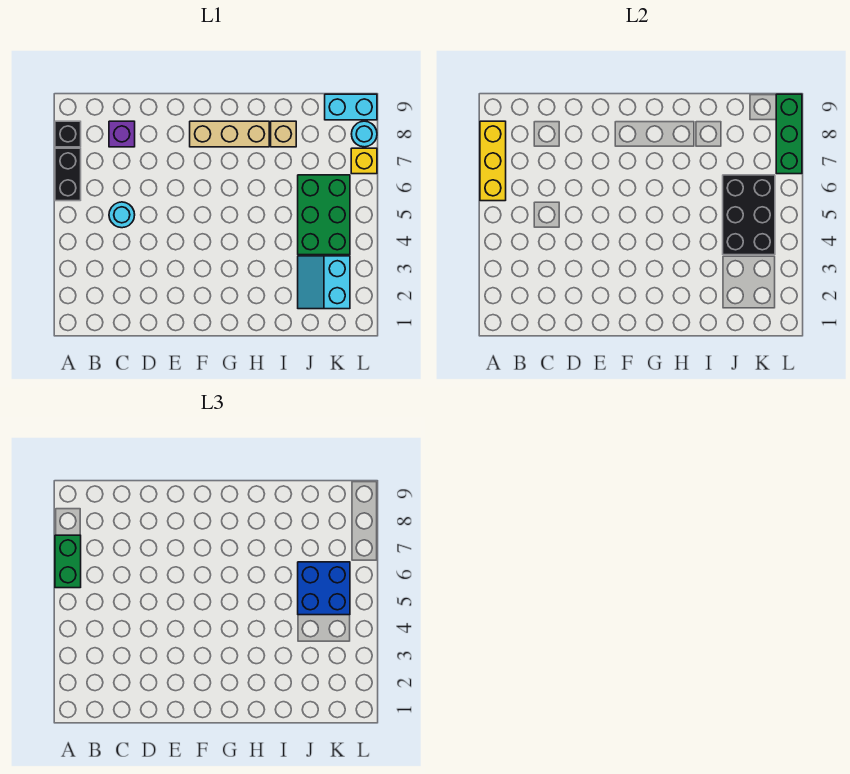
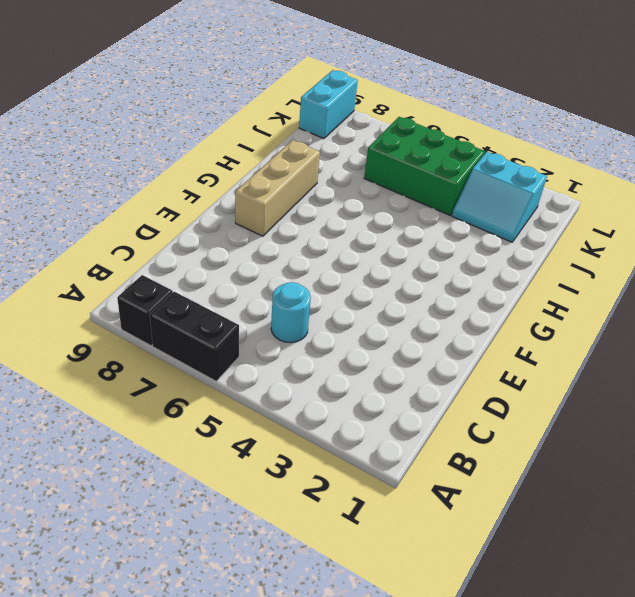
none -> purple brick C8 level 1
none -> tan brick I8 level 1
none -> yellow brick L7 level 1

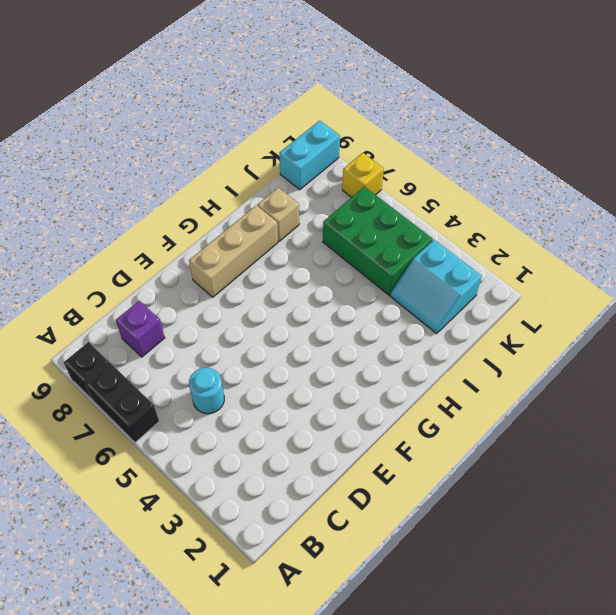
none -> cyan round brick L8 level 1
none -> yellow brick A6:A8 level 2
none -> black brick J4:K6 level 2

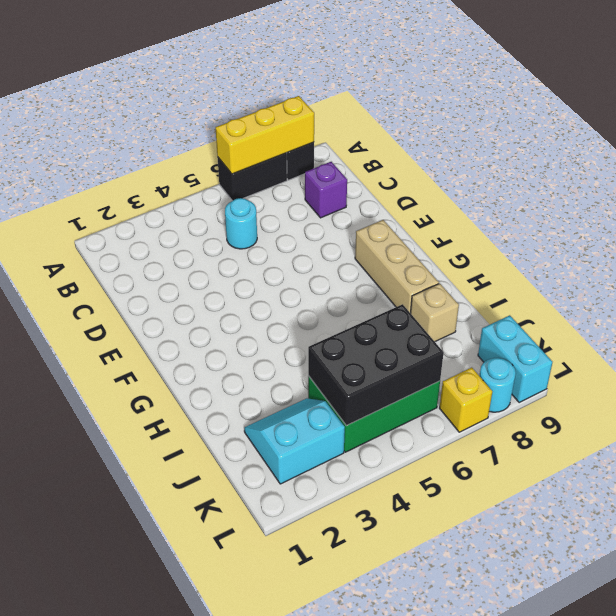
none -> green brick L7:L9 level 2
none -> green brick A6:A7 level 3
none -> blue brick J5:K6 level 3

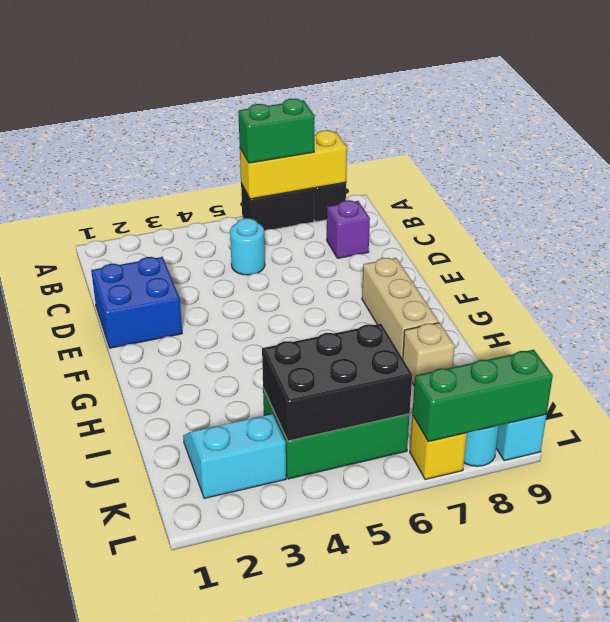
blue brick D1:E2 level 1 -> blue brick J5:K6 level 3

